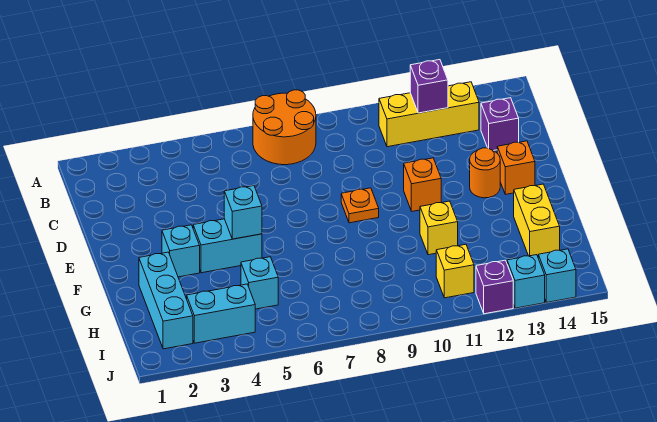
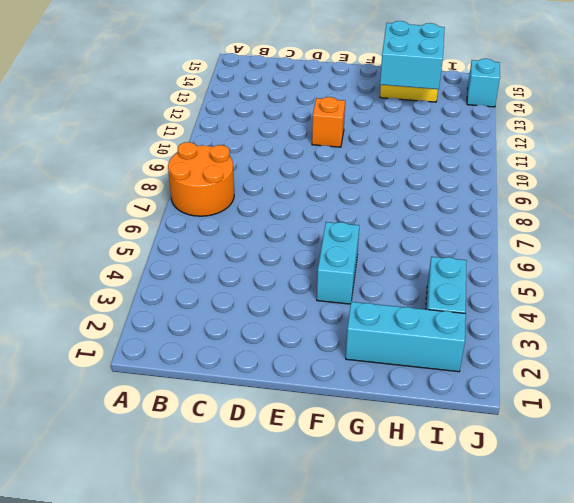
cyan brick G13:H14 level 2 -> none
none -> yellow brick B11:B13 level 1
none -> purple brick C14 level 1
none -> orange plate E9 level 1

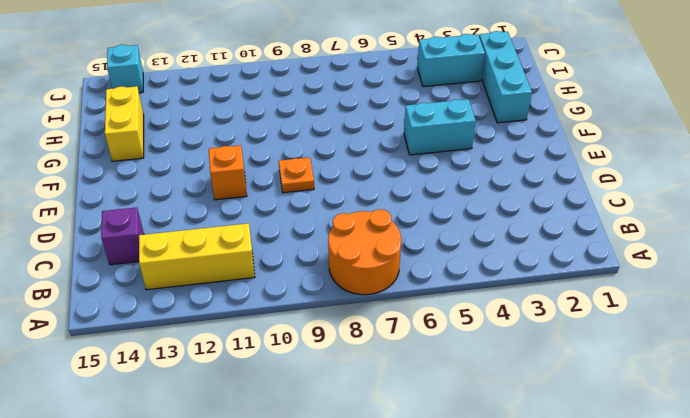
none -> orange round brick E13 level 1
none -> orange brick E14 level 1
none -> cyan brick F3 level 1

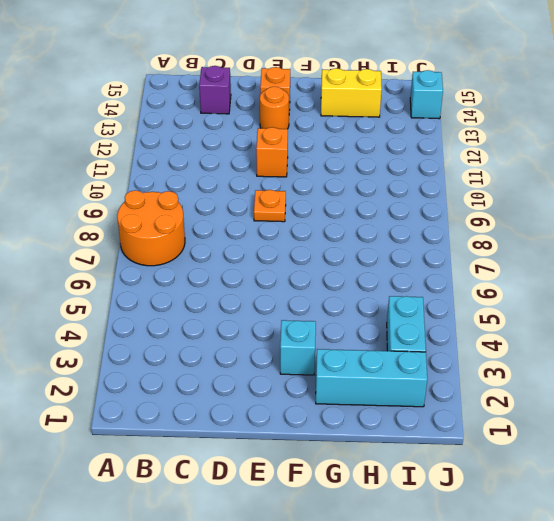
none -> yellow brick B11:B13 level 1
none -> cyan brick F4:F5 level 1
none -> yellow brick G11 level 1

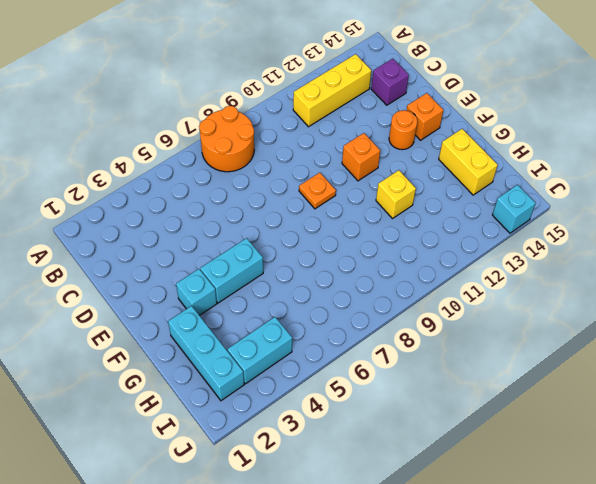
none -> cyan brick H5 level 1
none -> yellow brick I11 level 1
none -> purple brick J12 level 1

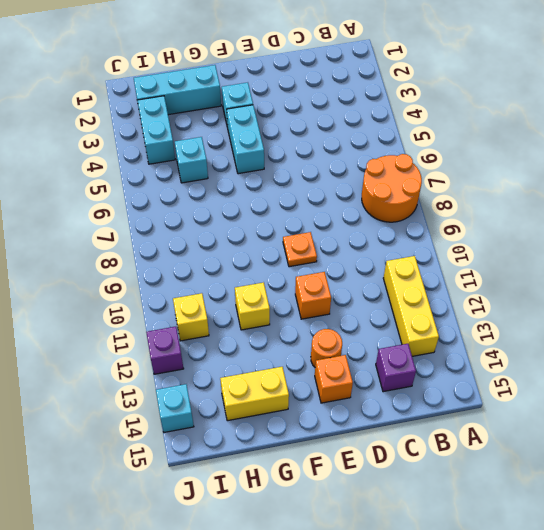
none -> cyan brick J13 level 1
none -> purple brick B12 level 2
none -> cyan brick F5 level 2

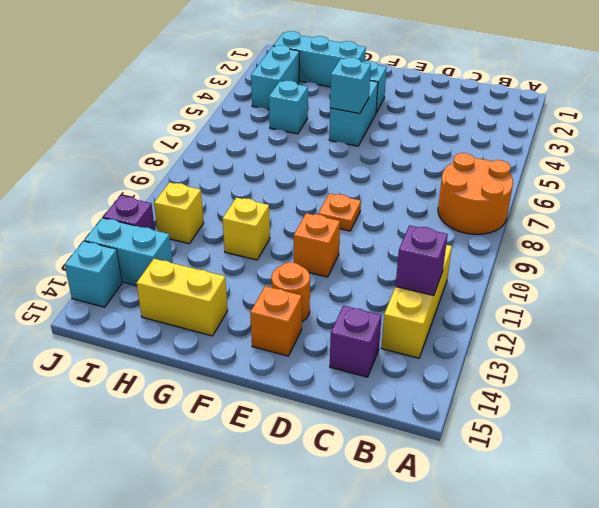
cyan brick I13:J13 level 1 -> cyan brick J13 level 1

